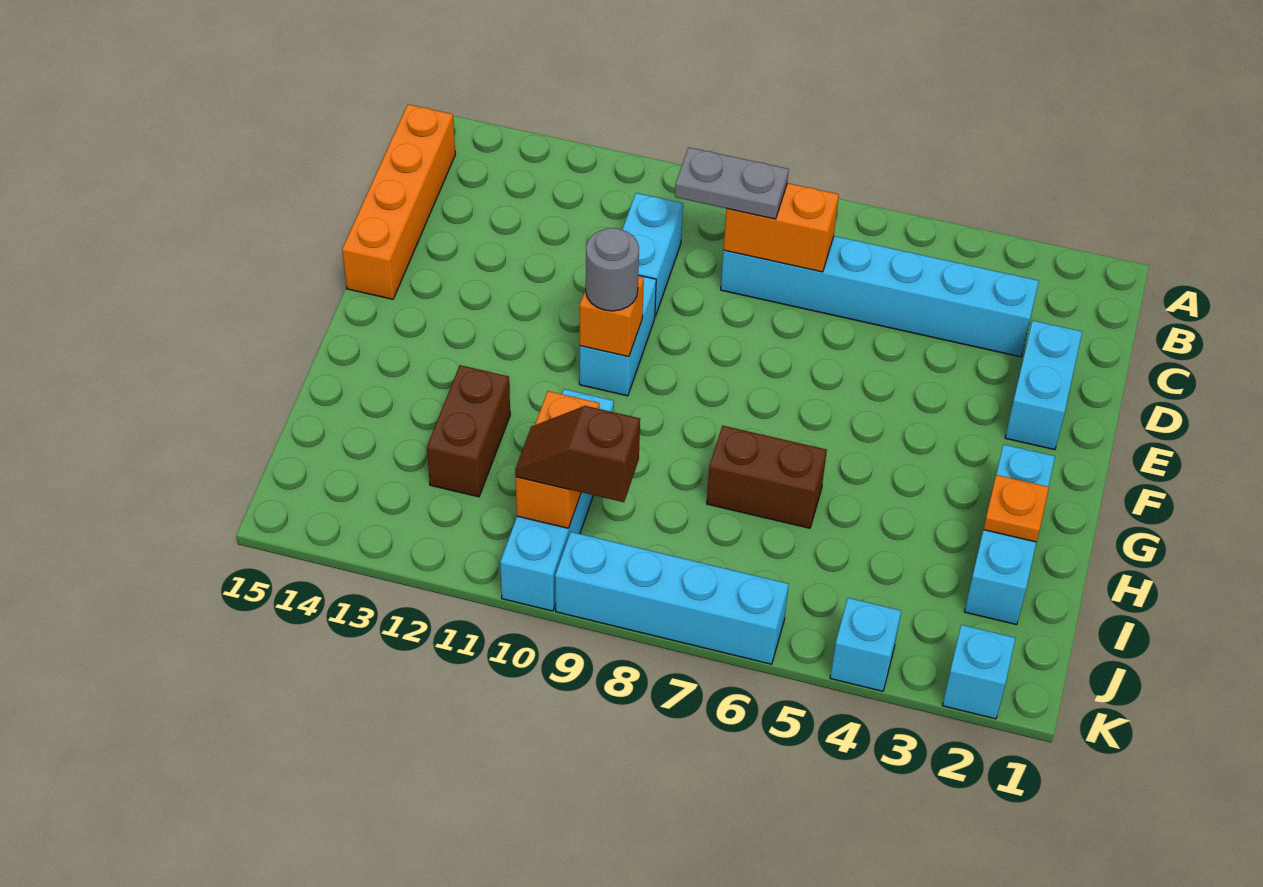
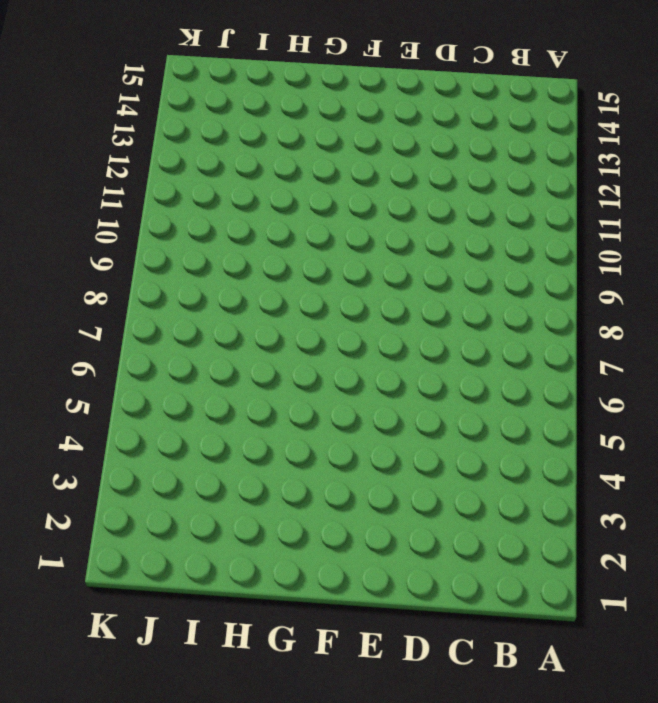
none -> orange brick B15:E15 level 1
none -> cyan brick C3:C8 level 1
none -> cyan brick C10:D10 level 1

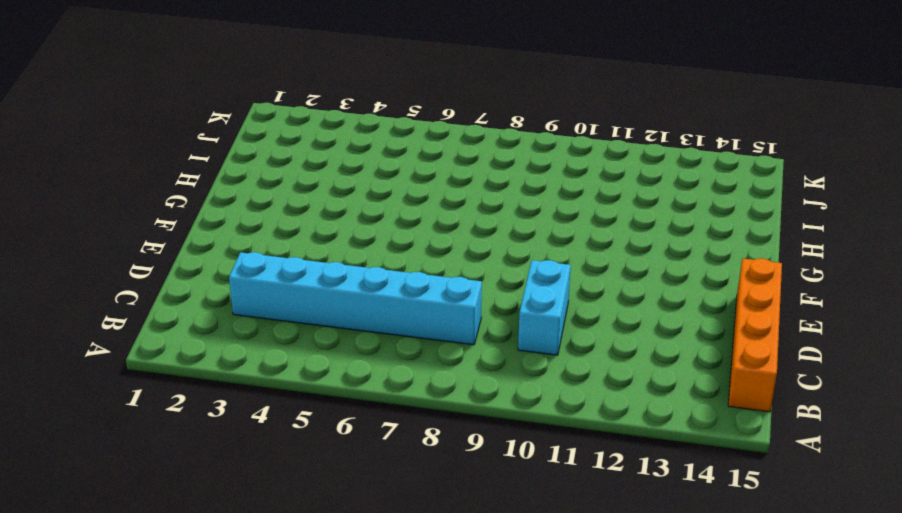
none -> cyan brick D2:E2 level 1
none -> cyan brick E10:F10 level 1
none -> cyan brick G2:I2 level 1

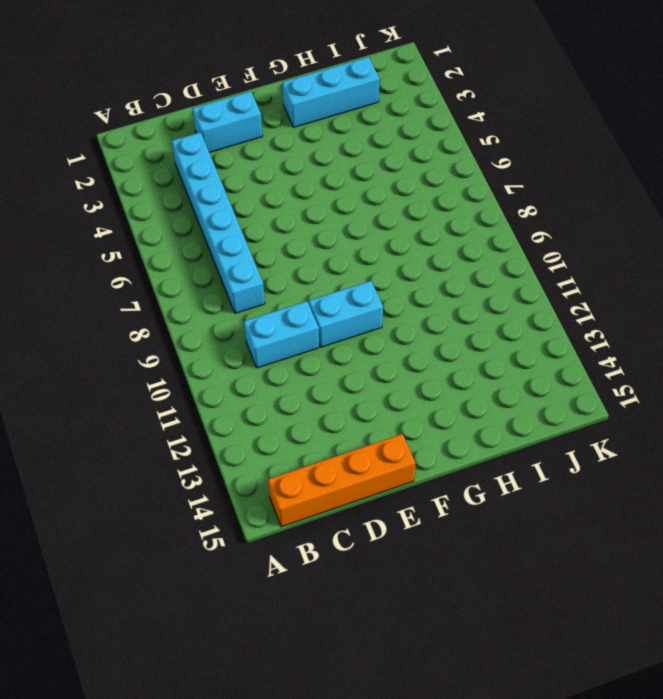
none -> brown brick H6:H7 level 1
none -> cyan brick H10:K10 level 1
none -> brown brick H12:I12 level 1

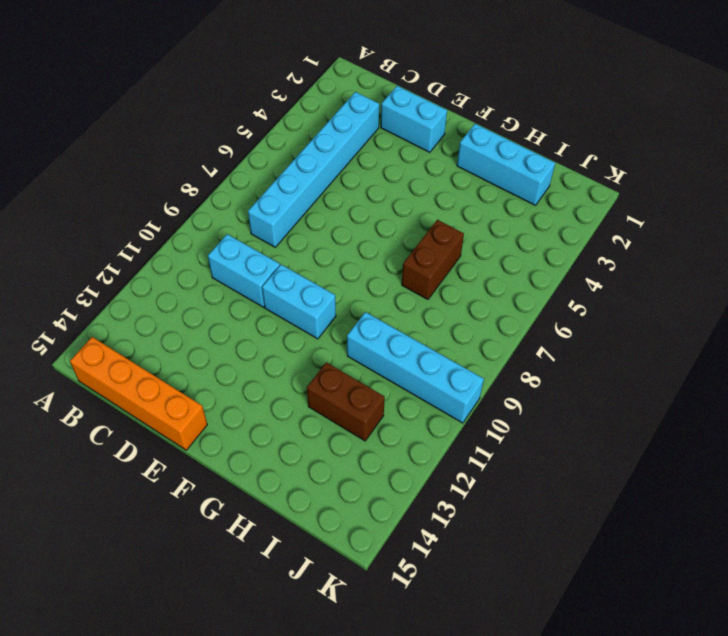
none -> cyan brick K2 level 1
none -> cyan brick K4 level 1
none -> cyan brick K6:K9 level 1

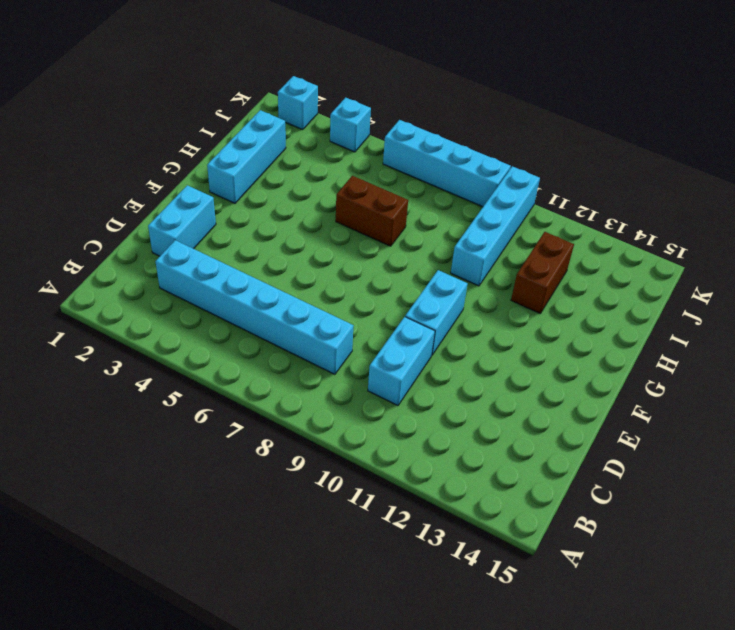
none -> orange brick B15:E15 level 1
none -> orange brick C7:C8 level 2
none -> orange brick F10 level 2

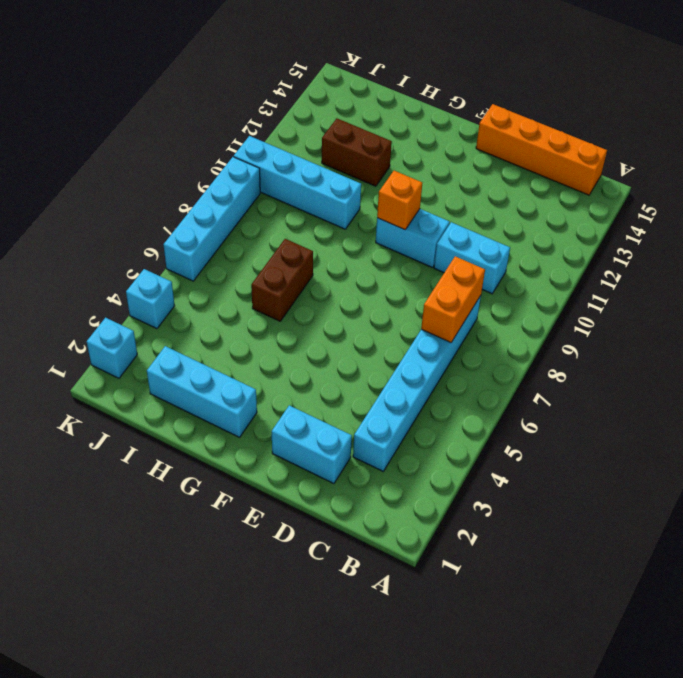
none -> orange plate H2 level 2
none -> orange brick I10:J10 level 2
none -> grey plate C8:C9 level 3

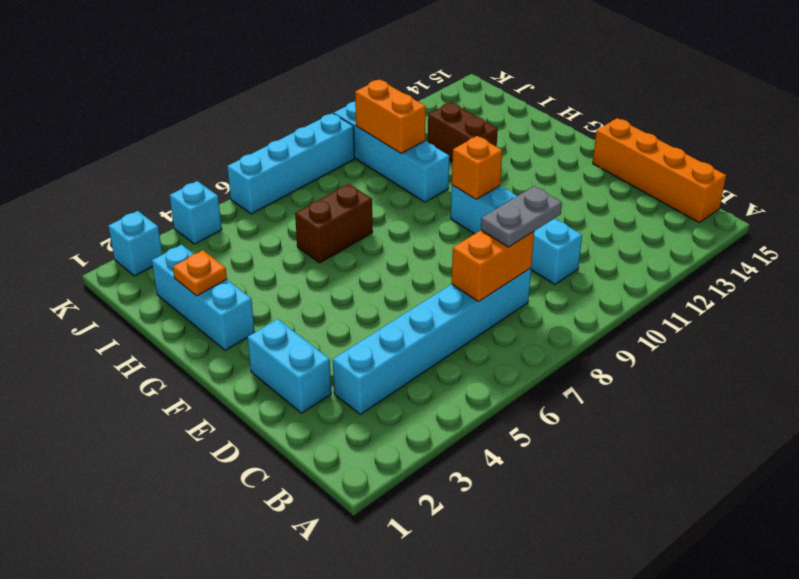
none -> grey round brick F10 level 3
none -> brown slope J9:J10 level 3 top 9

